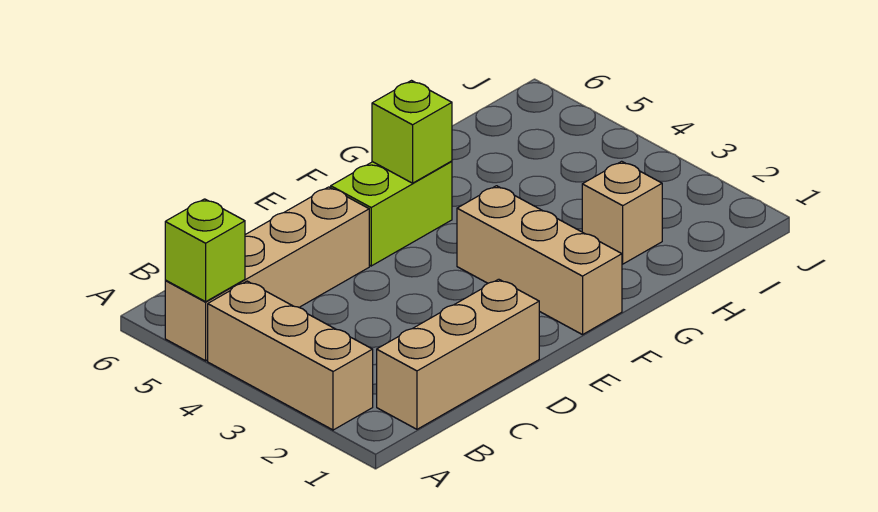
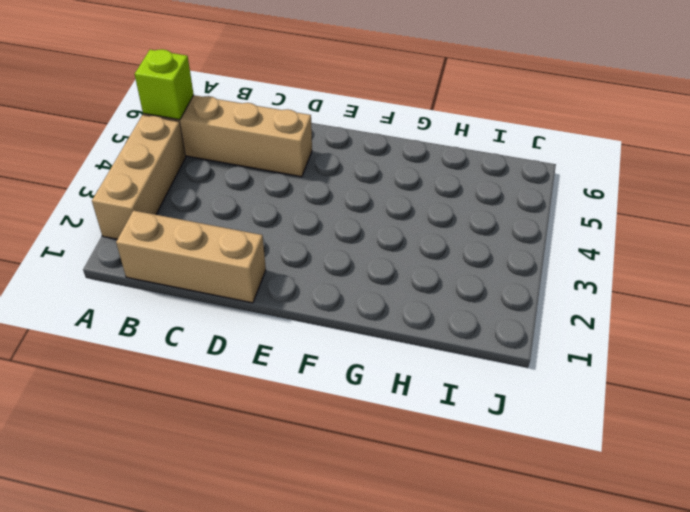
none -> lime brick E5:F5 level 1
none -> tan brick F1:F3 level 1

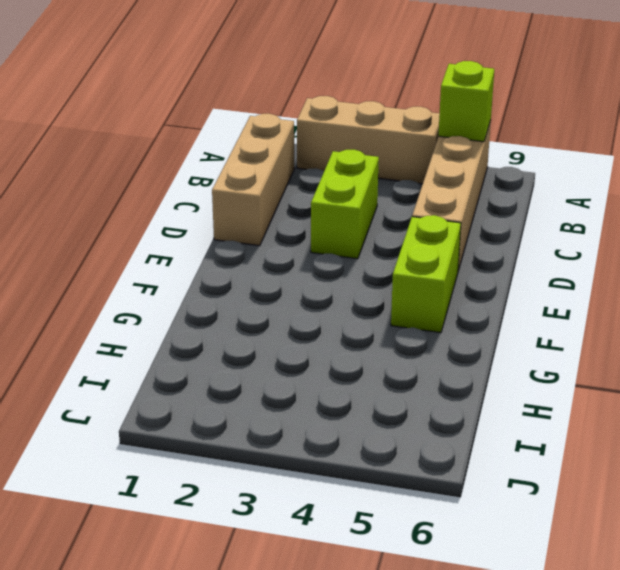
lime brick C3:D3 level 1 -> none
none -> tan brick F1:F3 level 1
none -> tan brick H2 level 1

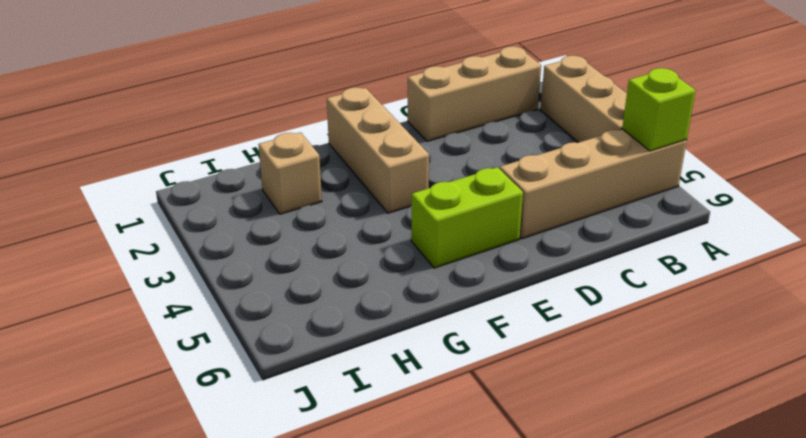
none -> lime brick F5 level 2

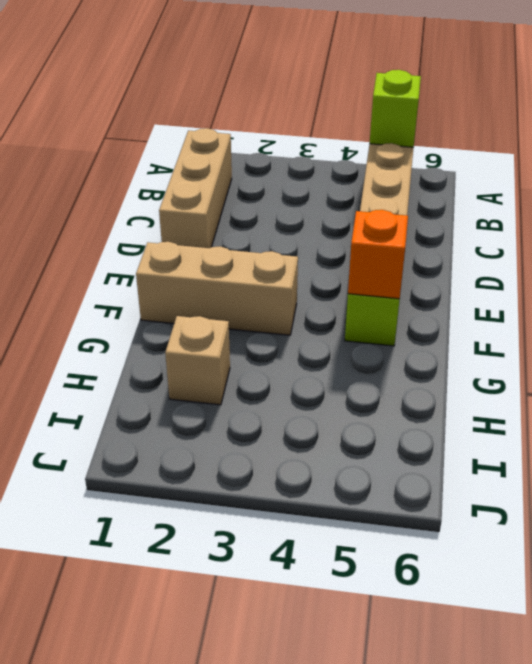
orange brick F5 level 2 -> lime brick F5 level 2
none -> tan brick A2:A4 level 1

